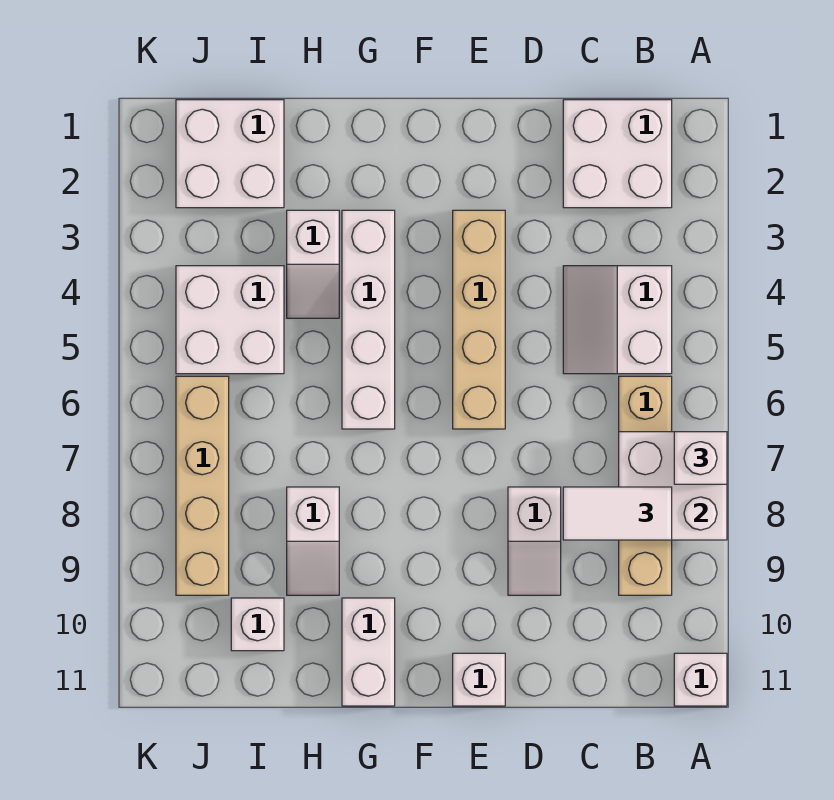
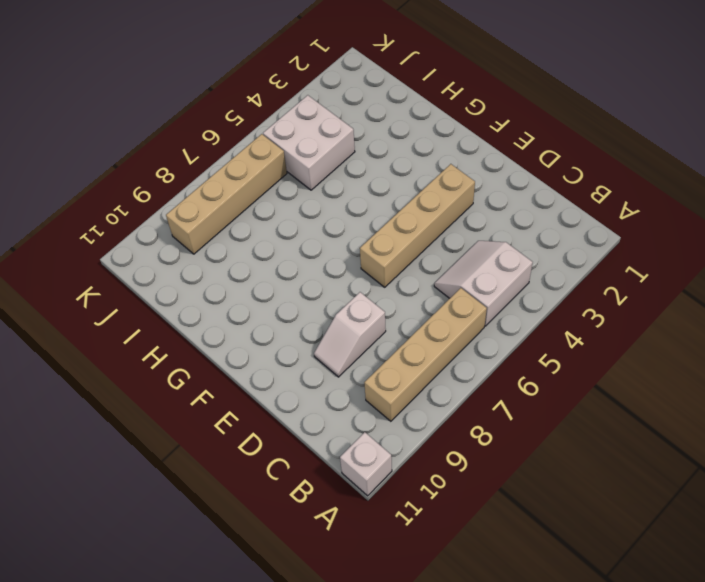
none -> white brick B1:C2 level 1
none -> white brick E11 level 1
none -> white brick G3:G6 level 1

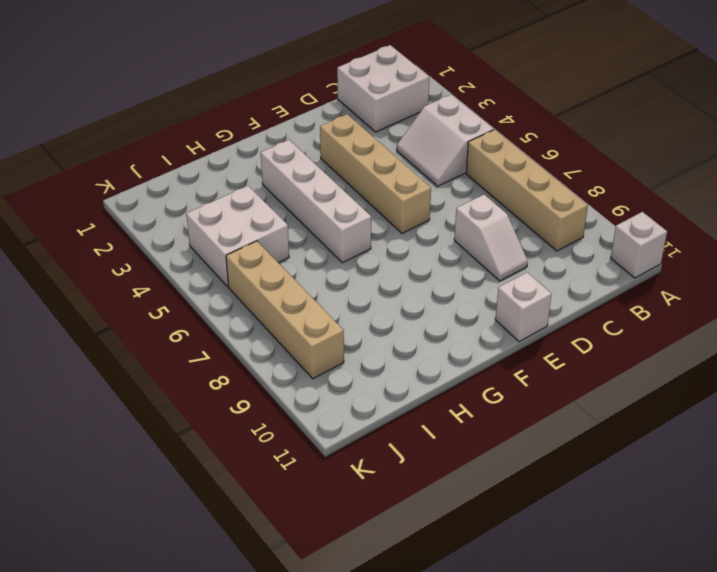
none -> white brick G10:G11 level 1
none -> white slope H3:H4 level 1 top 3
none -> white slope H8:H9 level 1 top 8

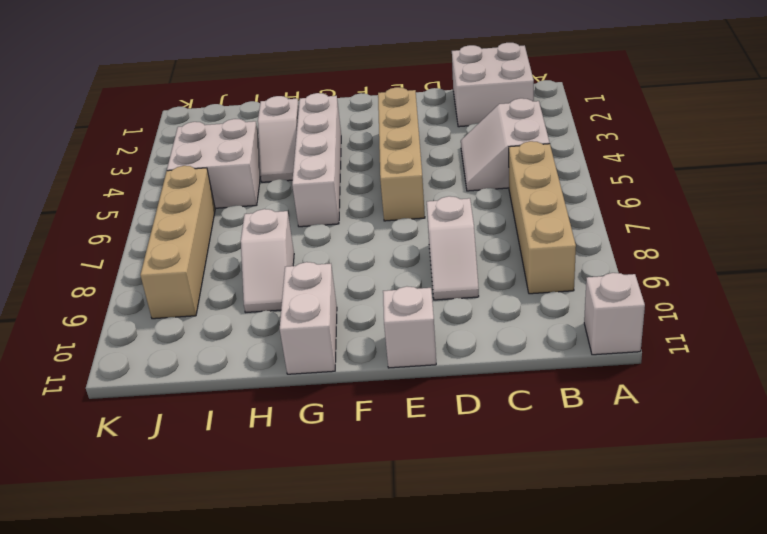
none -> white brick I1:J2 level 1
none -> white brick I10 level 1
none -> white brick A7:B8 level 2

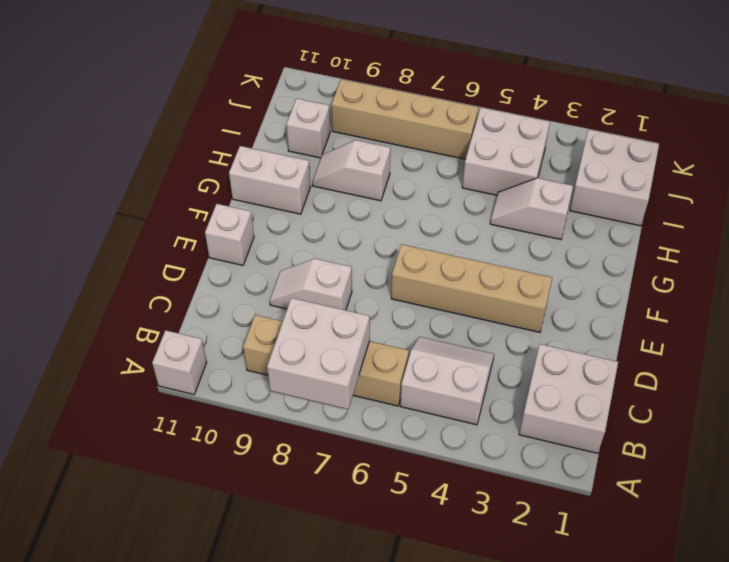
none -> white brick G3:G6 level 1
none -> white brick A7 level 3
none -> white tile B8:C8 level 3

